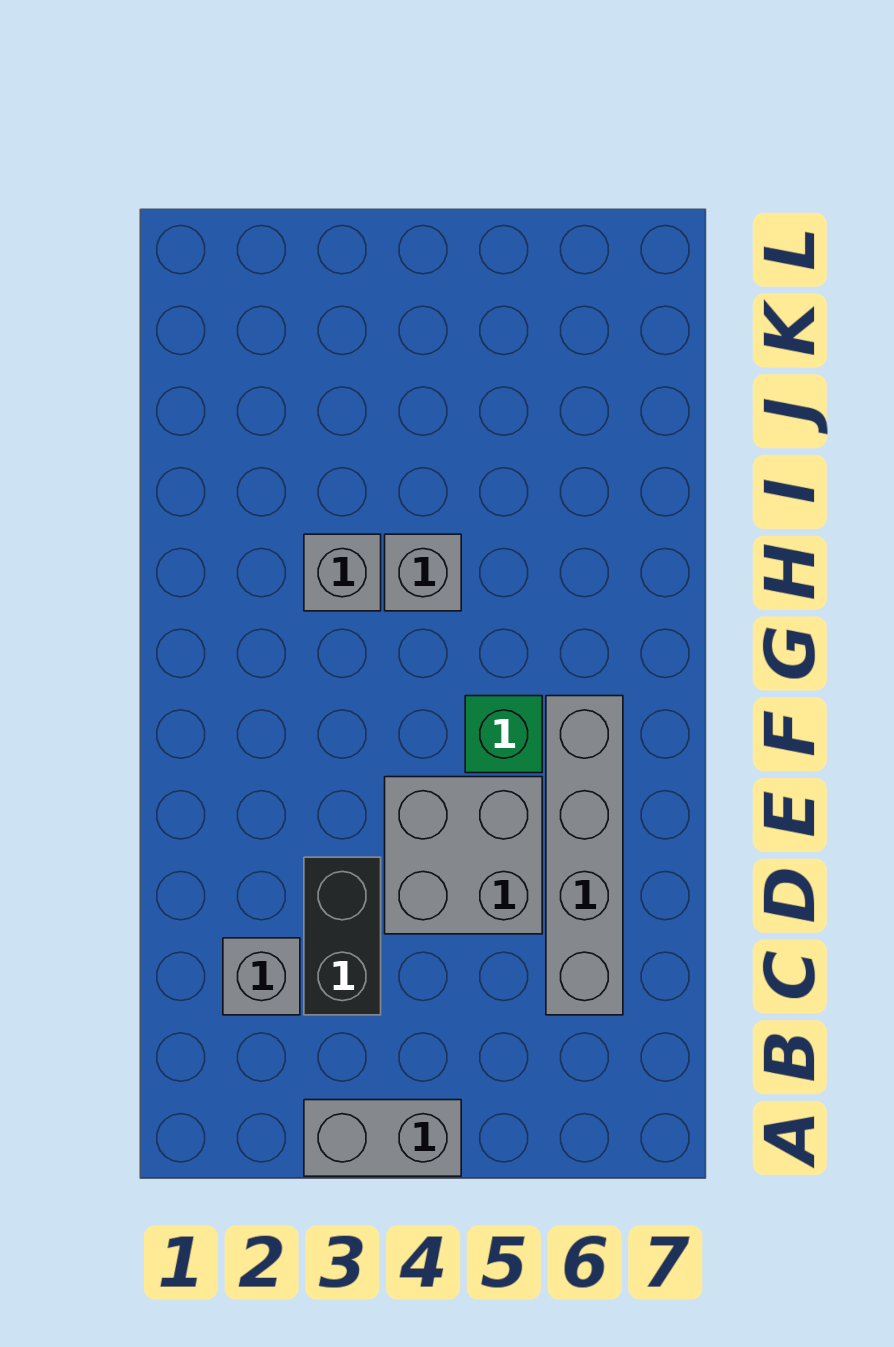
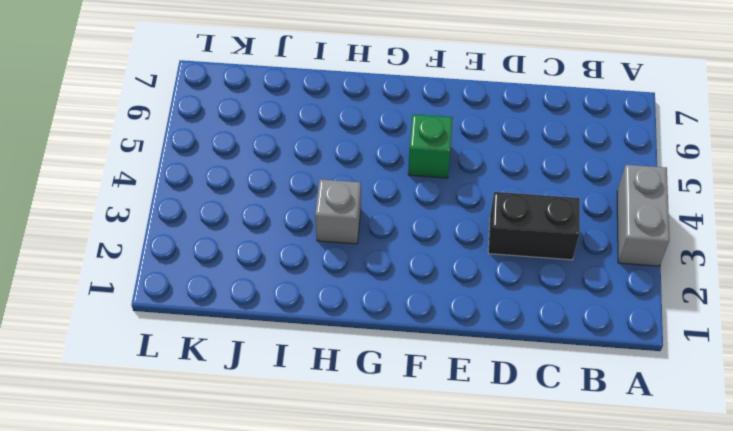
none -> grey brick C2 level 1
none -> grey brick C6:F6 level 1

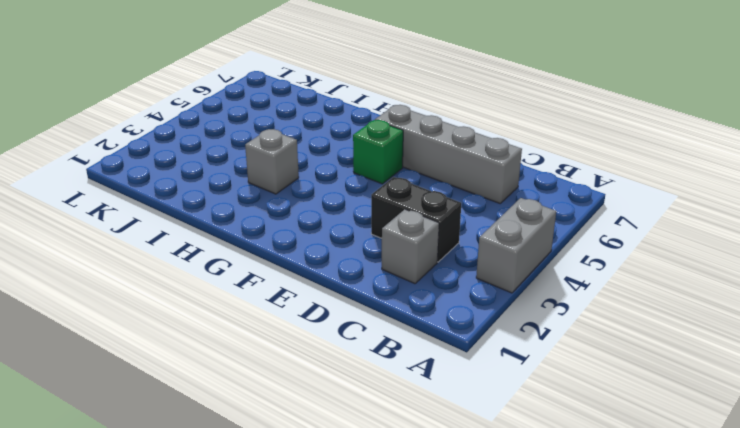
none -> grey brick D4:E5 level 1
none -> grey brick H4 level 1

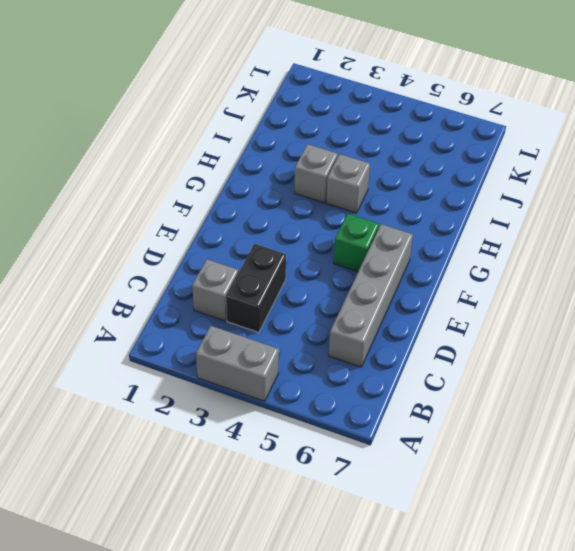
none -> grey brick D4:E5 level 1

